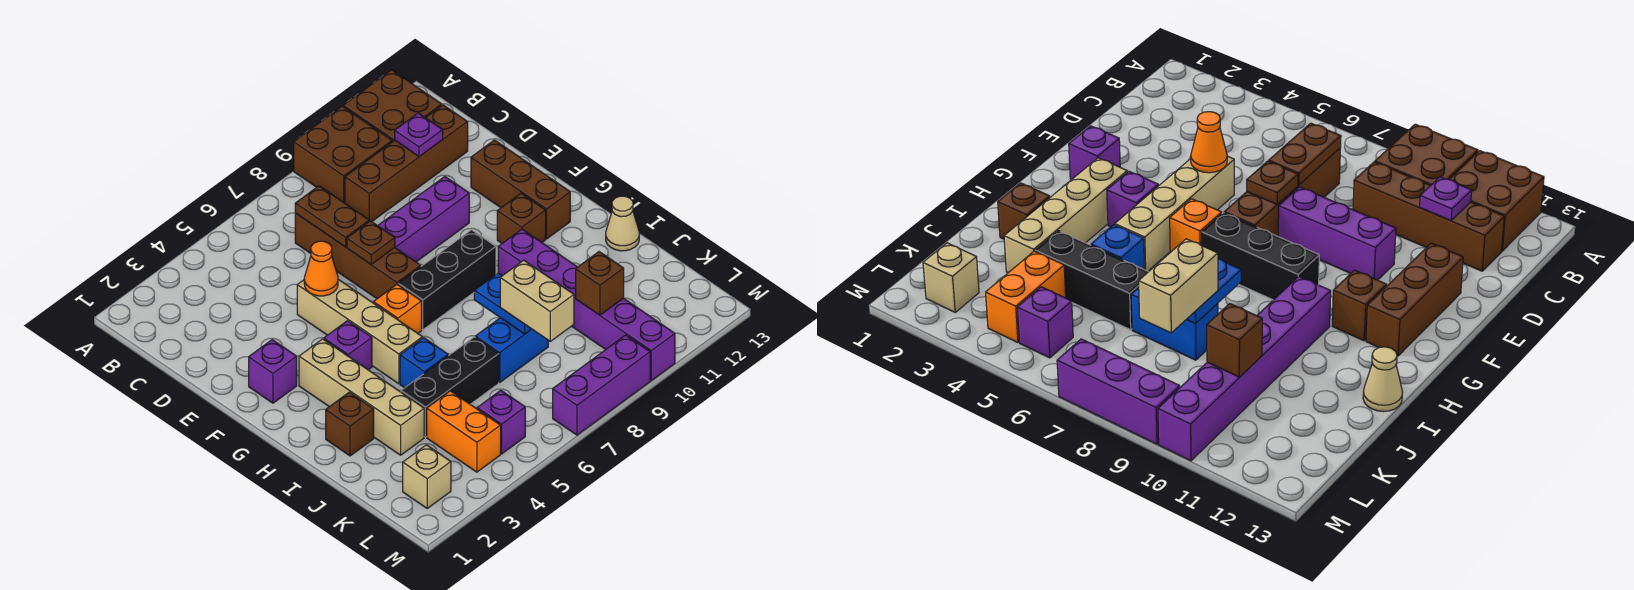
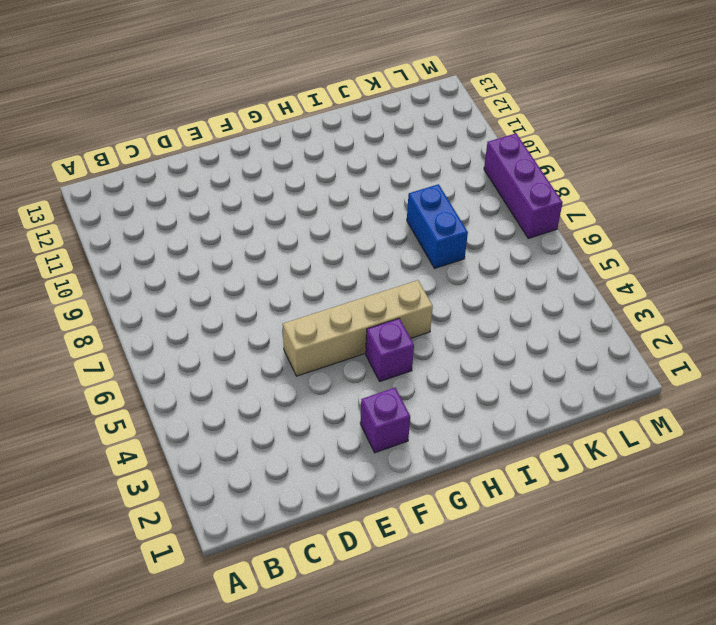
none -> brown brick A9:B10 level 1
none -> brown brick A11:B12 level 1
none -> brown brick C7:F7 level 1
none -> brown brick C9:C12 level 1

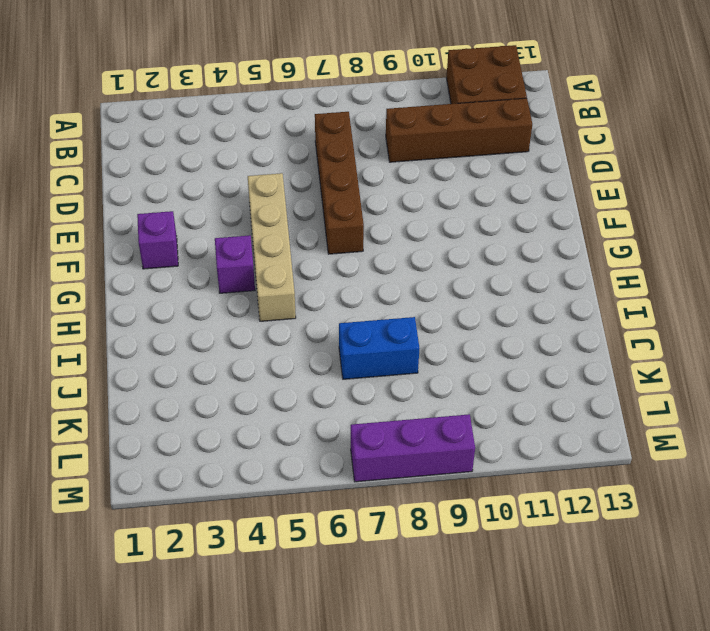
none -> brown brick A9:B10 level 1
none -> purple brick E8:E10 level 1
none -> brown brick E12:G12 level 1
none -> tan brick G3:J3 level 1

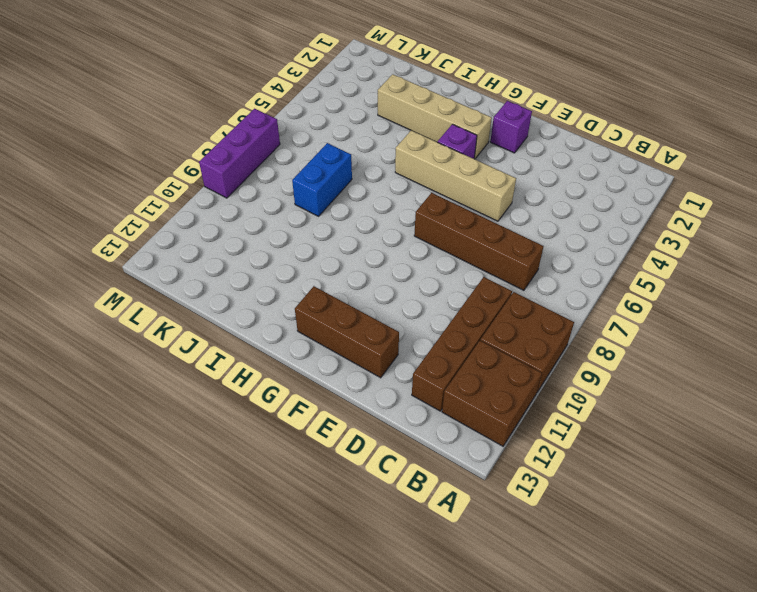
none -> purple brick E8:E10 level 1
none -> orange brick G6 level 1
none -> black brick G7:G9 level 1
none -> brown brick G11 level 1

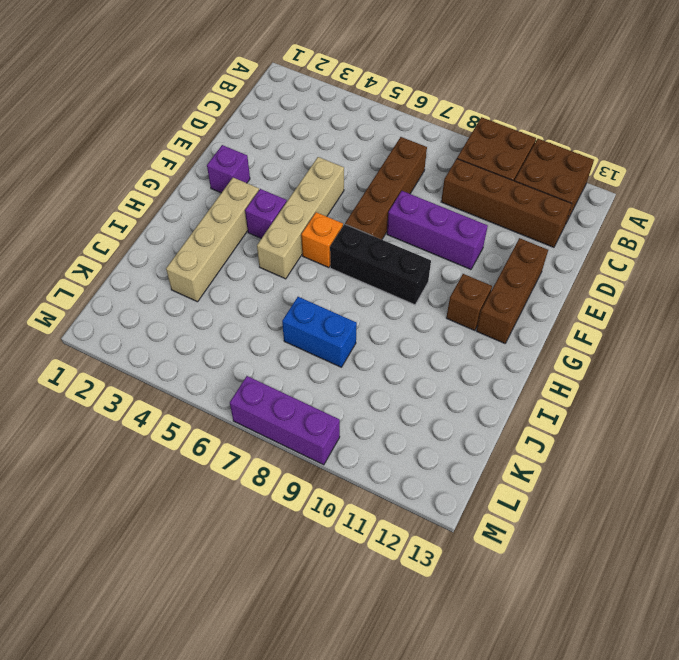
none -> purple brick H10:M10 level 1
none -> brown brick I2 level 1
none -> blue brick I5 level 1
none -> tan cone I13 level 1

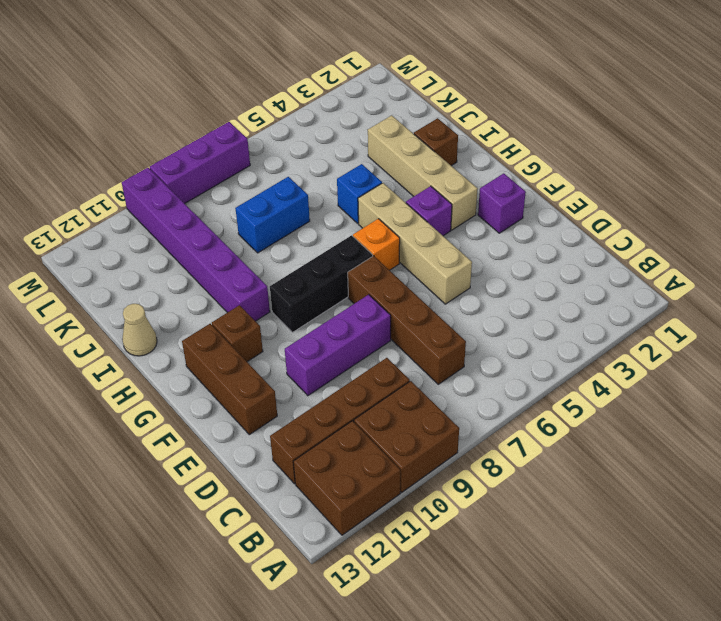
none -> black brick J4:J6 level 1
none -> orange brick K4:L4 level 1
none -> tan brick L2 level 1
none -> purple brick L5 level 1

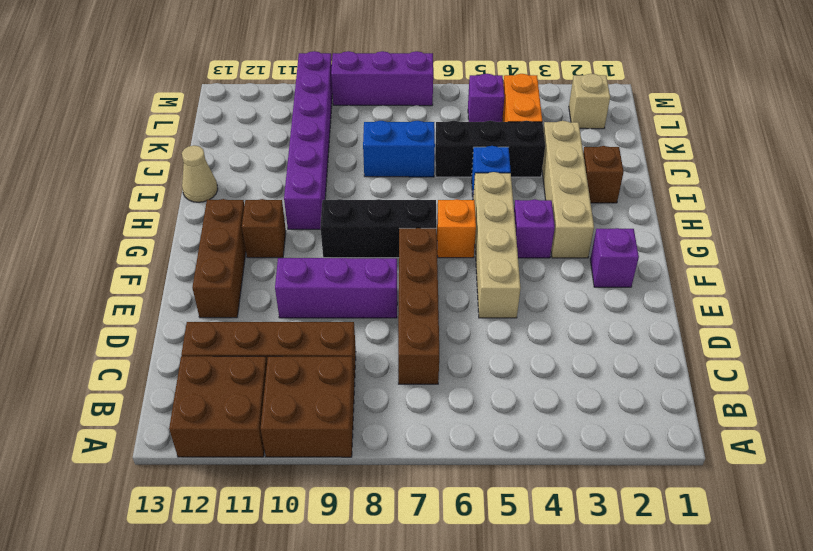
none -> brown plate C7:D7 level 2
none -> purple plate C11 level 2
none -> orange cone E5 level 2
none -> brown plate E7 level 2

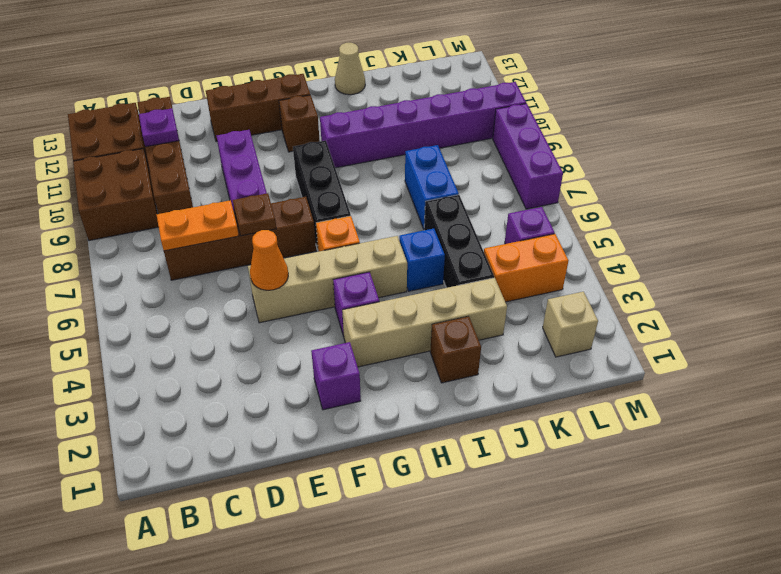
orange plate C7:D7 level 2 -> brown plate C7:D7 level 2
none -> blue plate I8:J8 level 2
none -> brown brick K10 level 2
none -> tan brick J8:K8 level 3

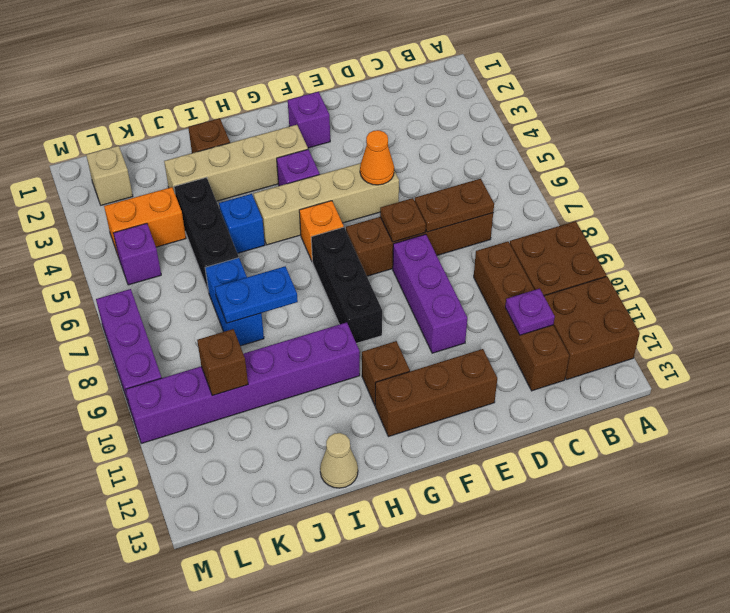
none -> tan brick J8:K8 level 3

